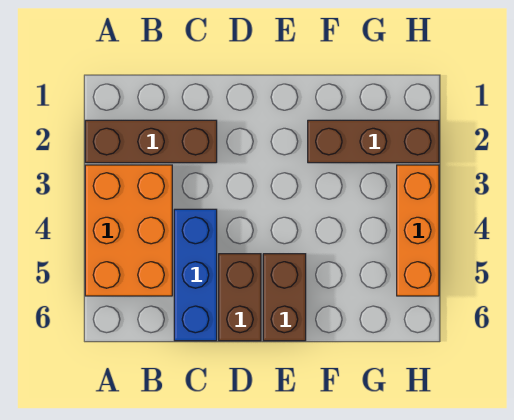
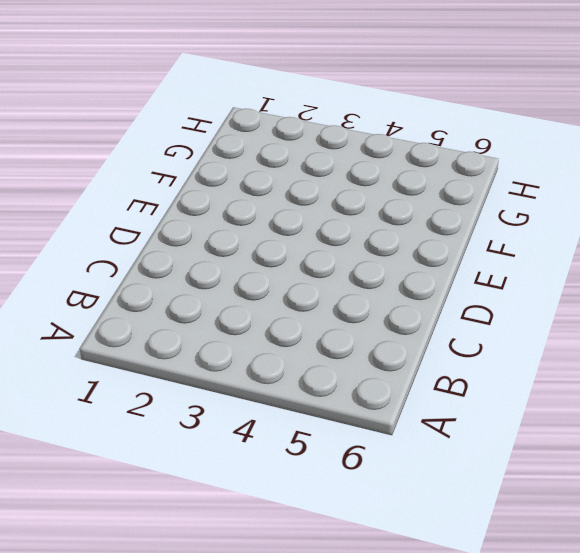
none -> brown brick A2:C2 level 1
none -> orange brick A3:B5 level 1

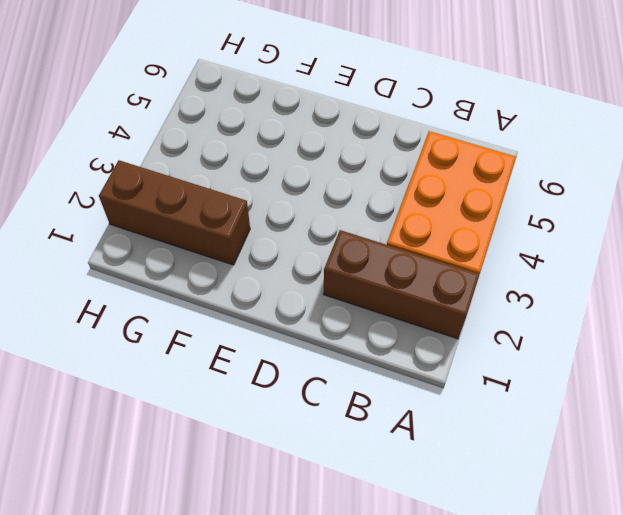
none -> blue brick C4:C6 level 1
none -> brown brick D5:D6 level 1

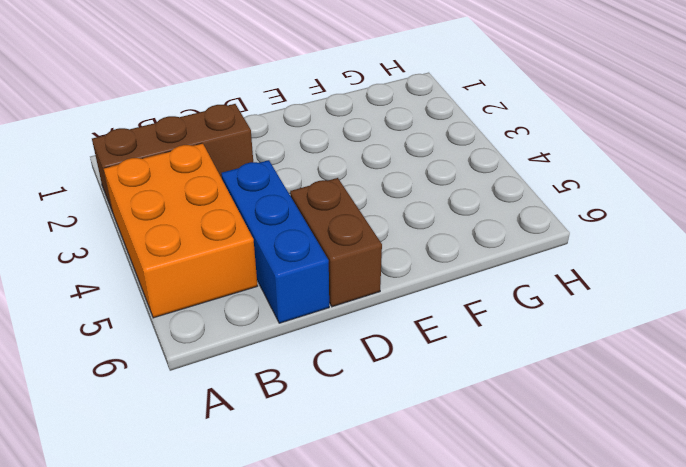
none -> brown brick E5:E6 level 1
none -> brown brick F2:H2 level 1

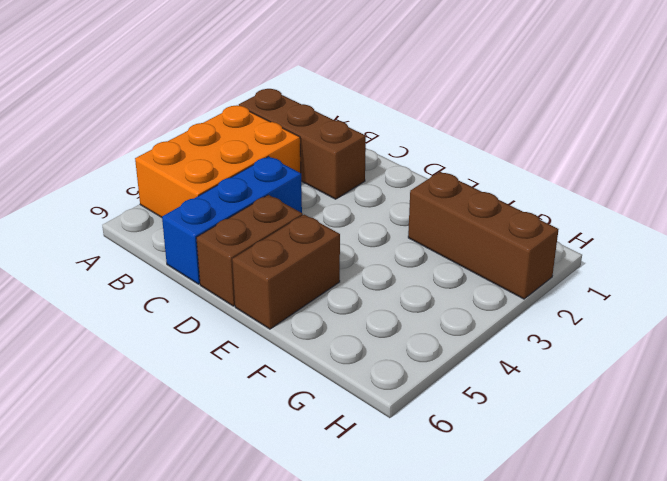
none -> orange brick H3:H5 level 1

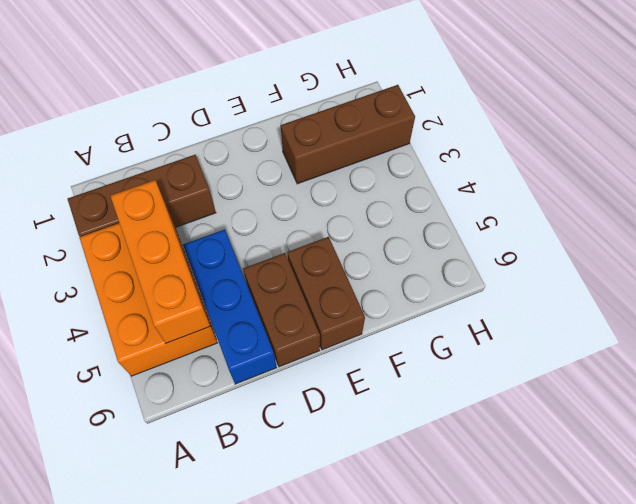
orange brick B3:B5 level 2 -> orange brick H3:H5 level 1

